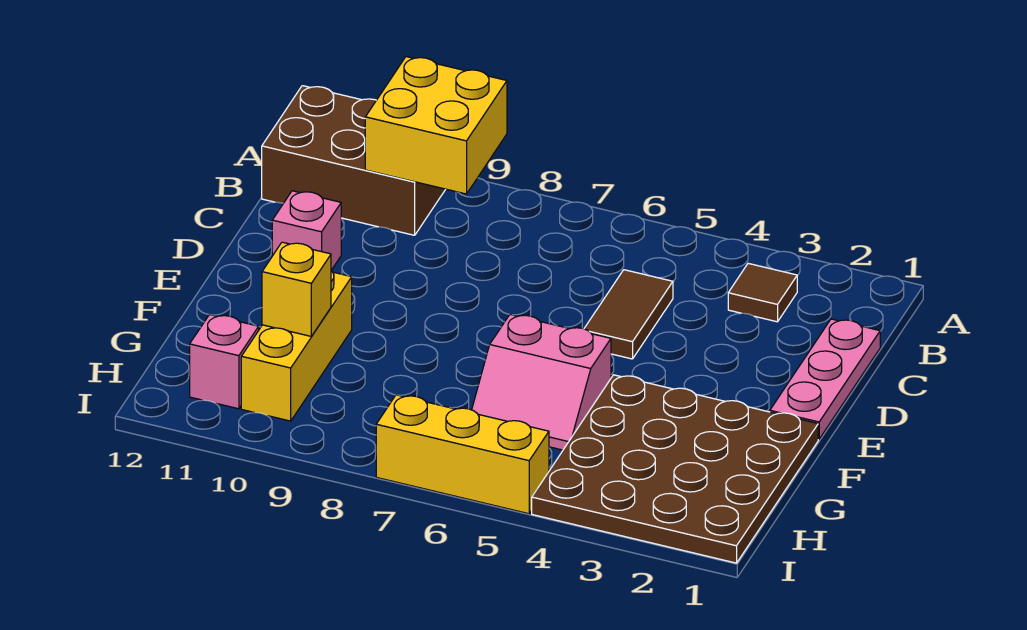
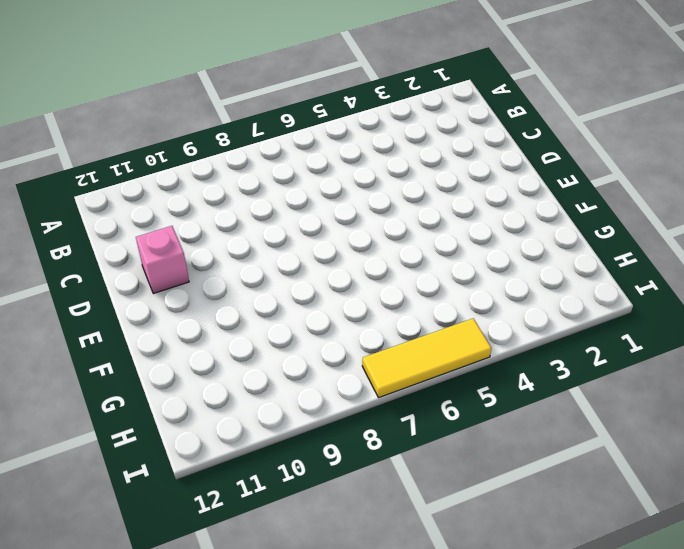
yellow tile I5:I7 level 1 -> yellow brick I5:I7 level 1
none -> brown brick A10:B12 level 1
none -> brown tile B3 level 1
none -> pink plate C1:E1 level 1

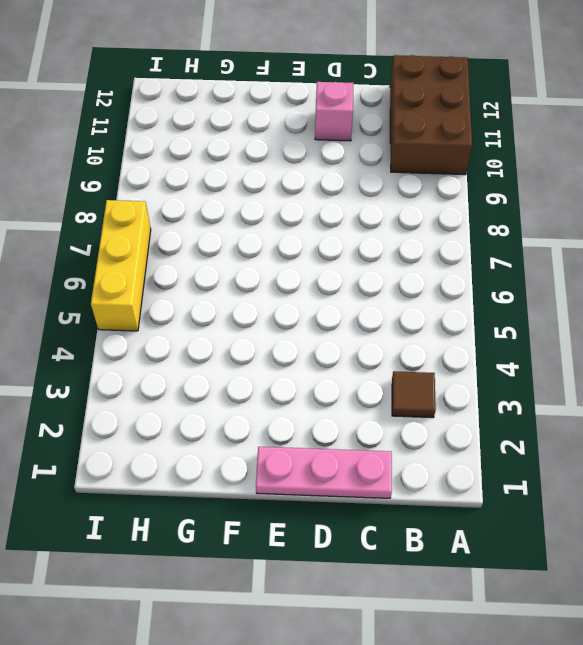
none -> brown tile C5:D5 level 1
none -> brown plate F1:I4 level 1
none -> pink slope F5:G6 level 1 top F

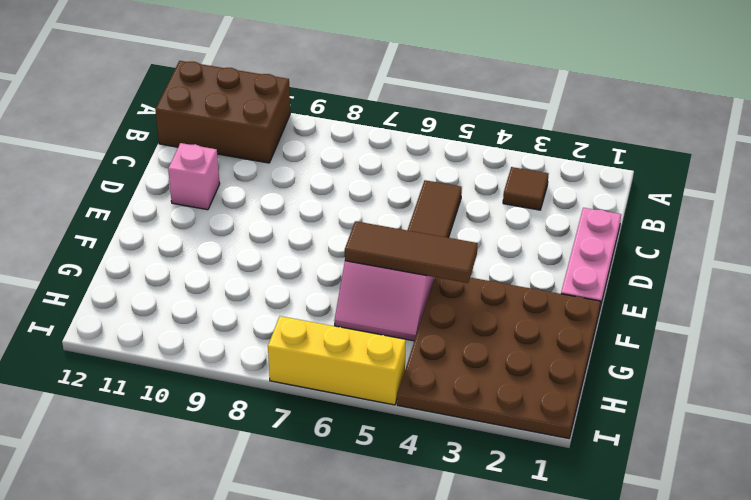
brown tile F4:F6 level 2 -> none
none -> yellow brick F10:H10 level 1
none -> pink brick H11 level 1
none -> yellow brick A9:B10 level 2

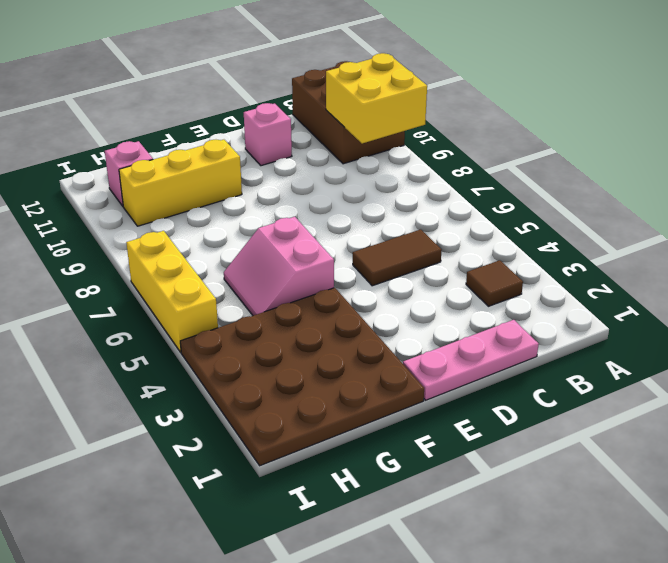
none -> yellow brick G10 level 2

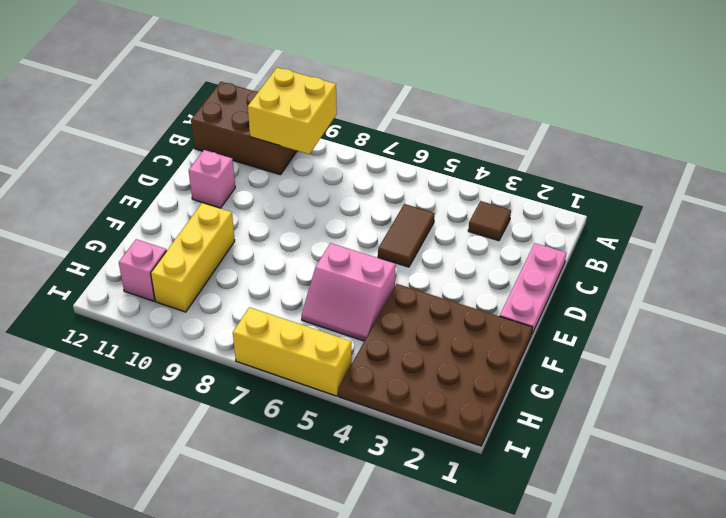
none -> yellow brick G10 level 2

